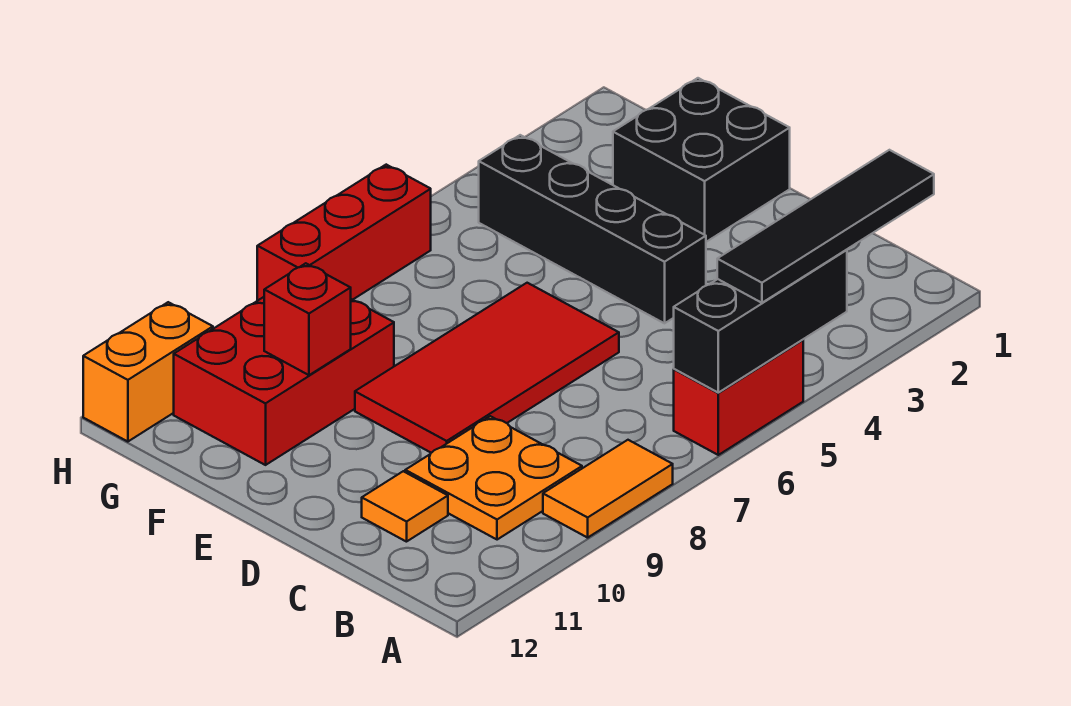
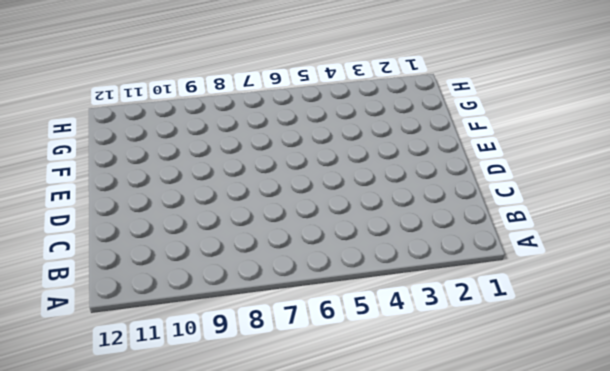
none -> red brick A5:A6 level 1
none -> orange tile A8:A9 level 1
none -> orange plate B9:C10 level 1

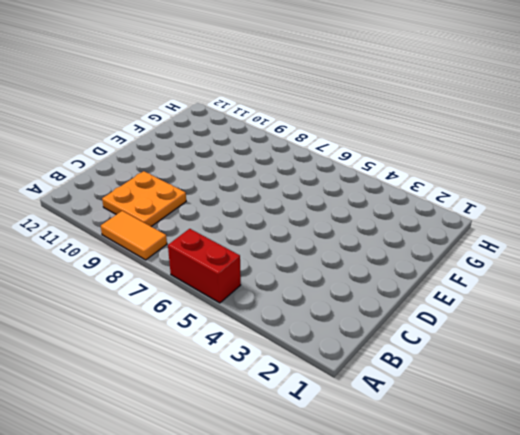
none -> orange tile C11 level 1
none -> black brick D4:G4 level 1
none -> red tile D6:E9 level 1

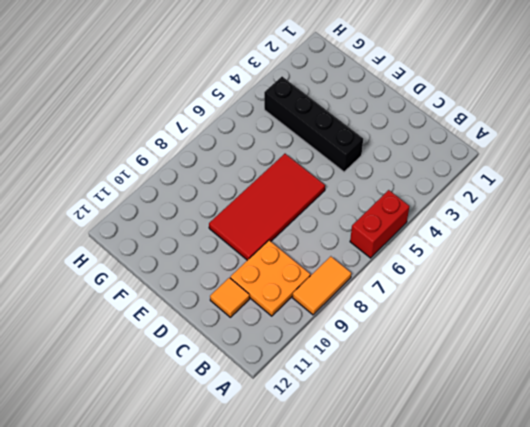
none -> black brick E1:F2 level 1
none -> red brick F9:G11 level 1
none -> red brick H6:H8 level 1

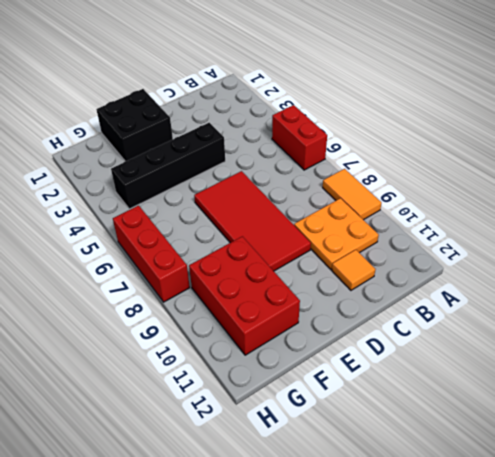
none -> orange brick H11:H12 level 1
none -> black brick A4:A6 level 2
none -> red brick F10 level 2

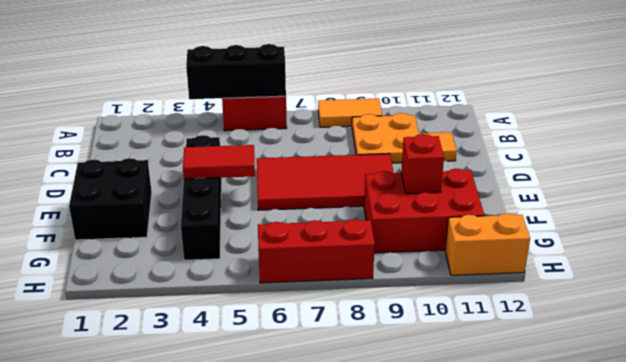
red tile E4:E5 level 2 -> none
none -> black tile A2:A5 level 3

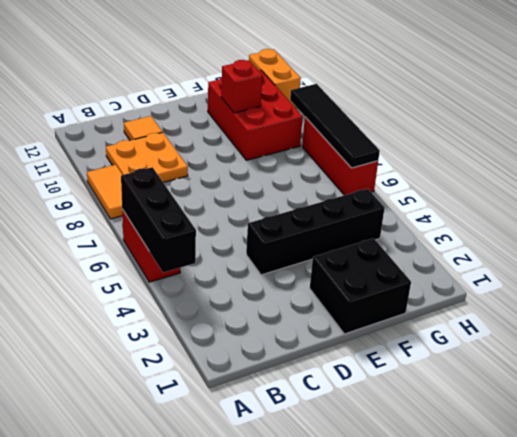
black tile H6:H9 level 2 -> black tile A2:A5 level 3
none -> red tile D6:E9 level 1

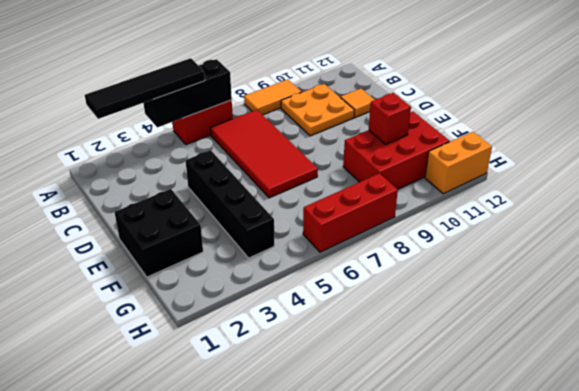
red tile B6:E7 level 1 -> red tile D6:E9 level 1

